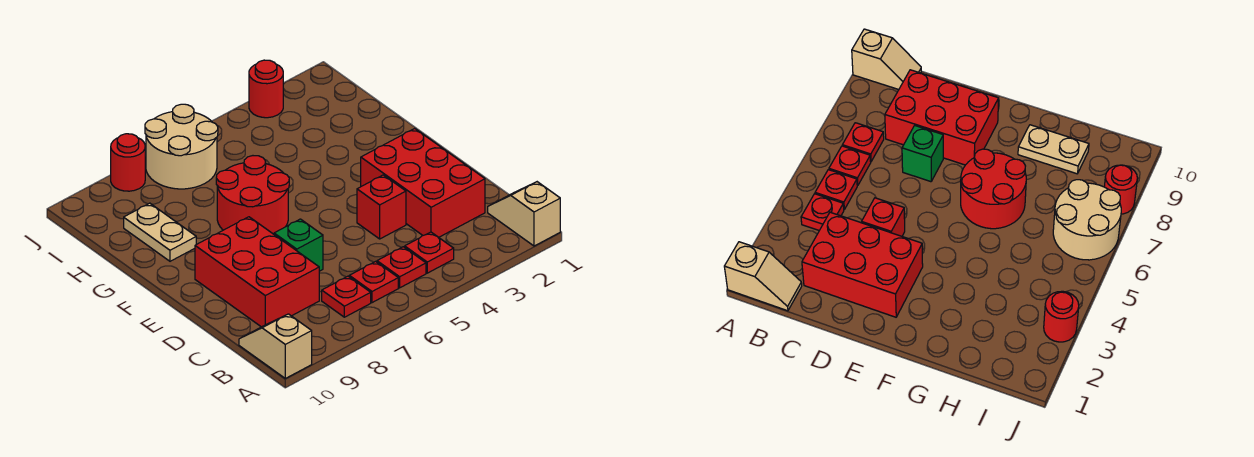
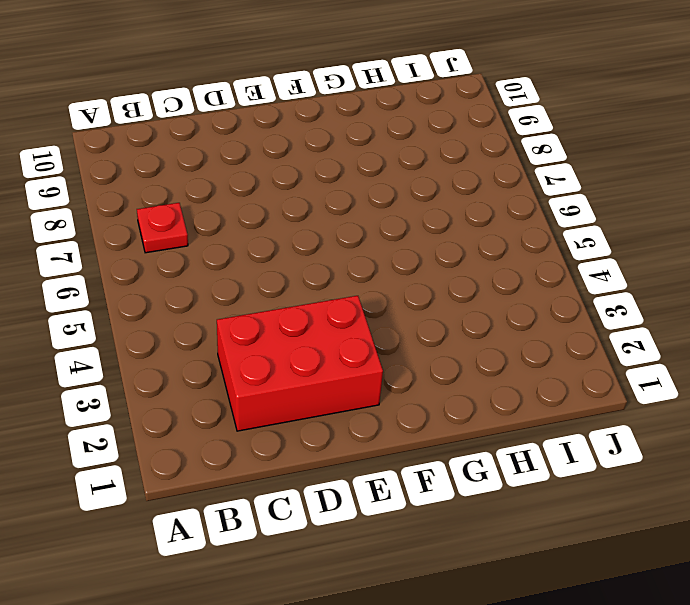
none -> tan slope A1:B1 level 1 top A
none -> tan slope A10:B10 level 1 top A
none -> red plate B4 level 1

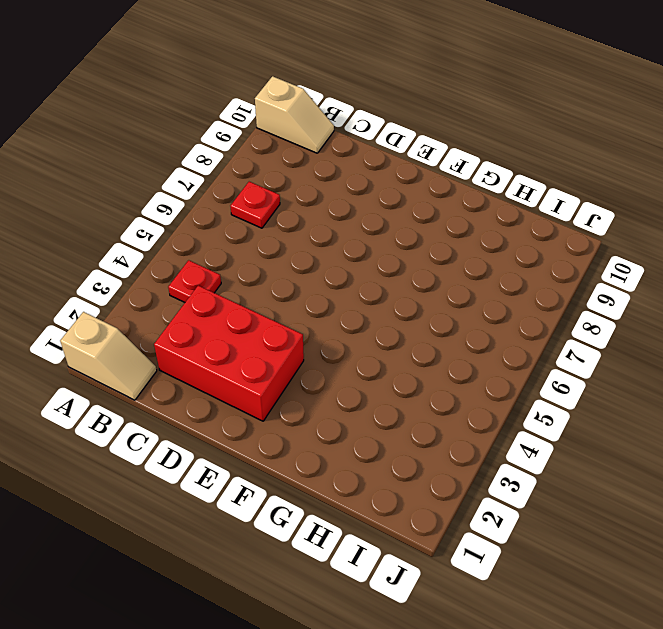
none -> red plate B5 level 1
none -> red plate B6 level 1
none -> red brick C8:E9 level 1

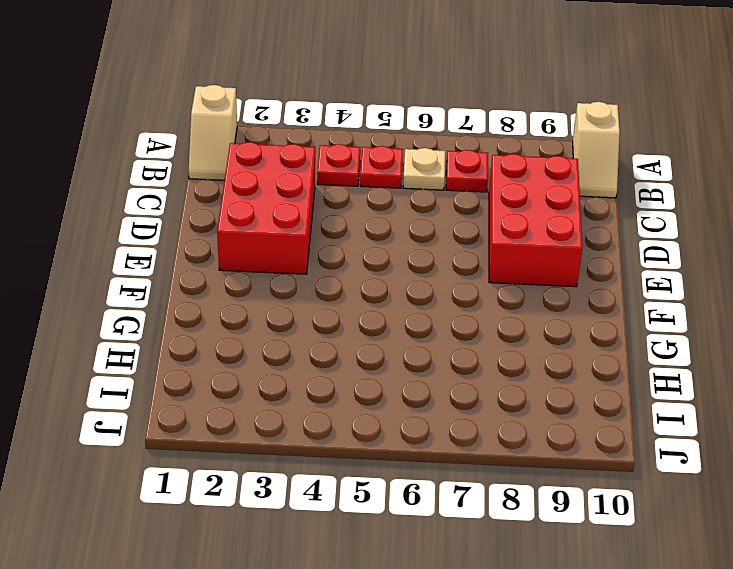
tan plate B6 level 1 -> red plate B6 level 1
none -> red brick D4 level 1
none -> green brick D7 level 1
none -> red round brick F6:G7 level 1

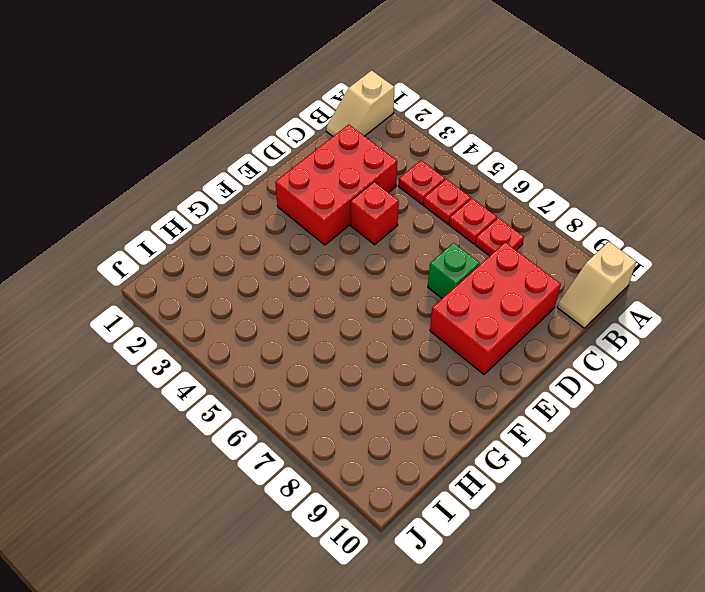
none -> red round brick F6:G7 level 1
none -> tan plate G9:H9 level 1
none -> tan round brick I6:J7 level 1

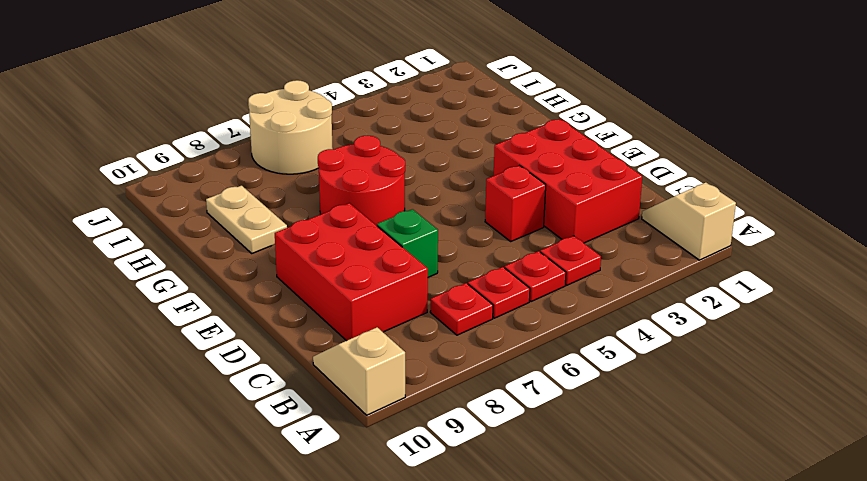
none -> red round brick J3 level 1
none -> red round brick J8 level 1

